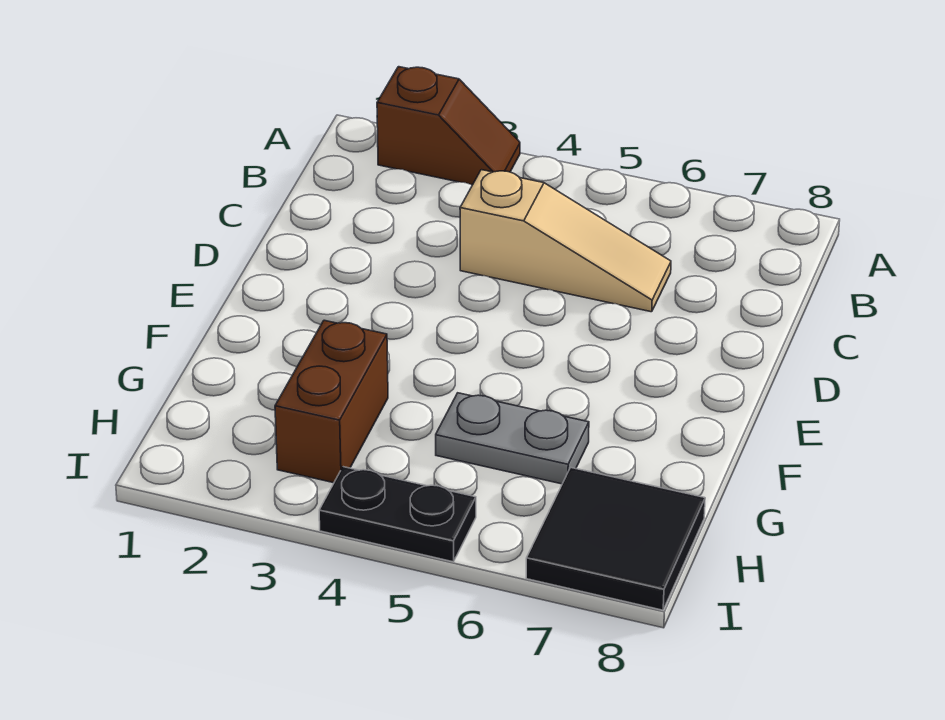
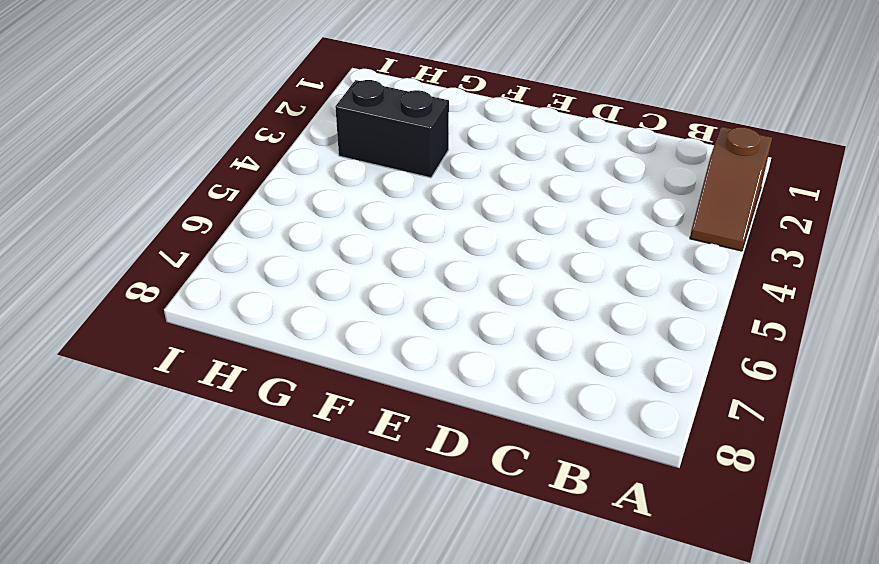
black brick G3:H3 level 1 -> brown brick G3:H3 level 1
none -> tan slope C4:C6 level 1 top 4
none -> grey plate G5:G6 level 1

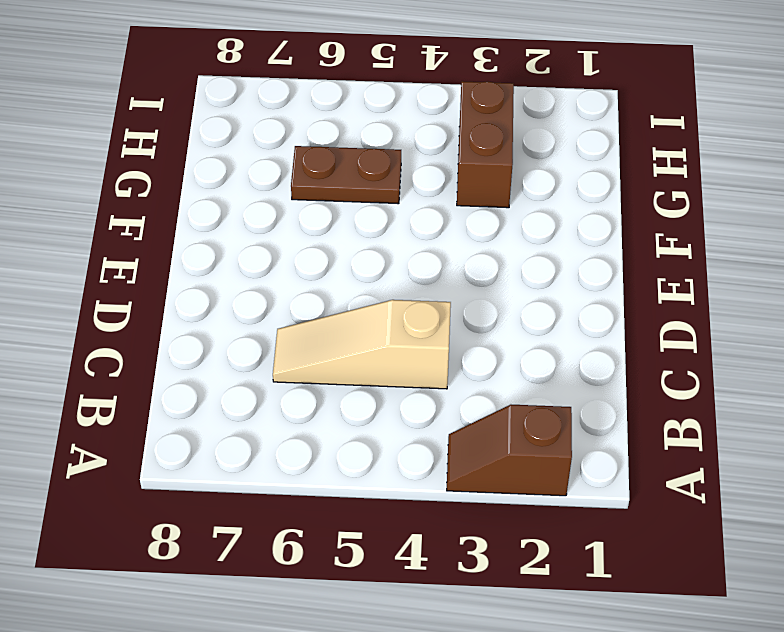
brown plate G5:G6 level 1 -> grey plate G5:G6 level 1
none -> black tile H7:I8 level 1
none -> black plate I4:I5 level 1

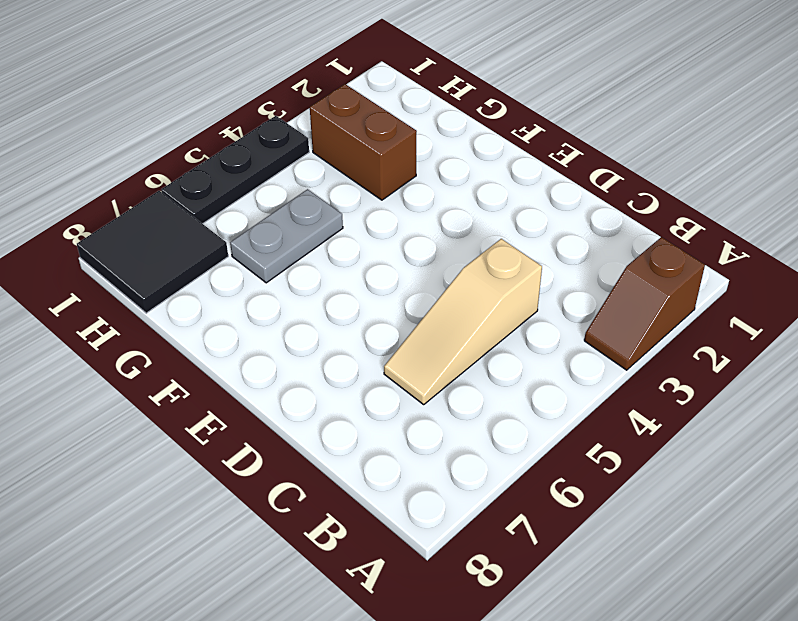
black plate I4:I6 level 1 -> black plate I4:I5 level 1

